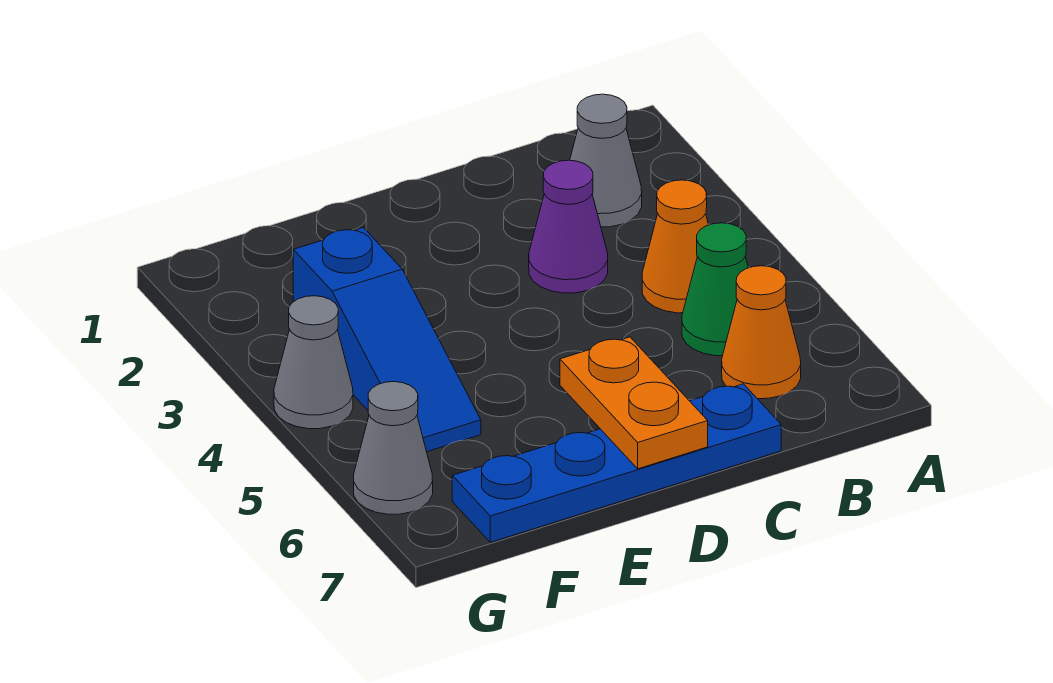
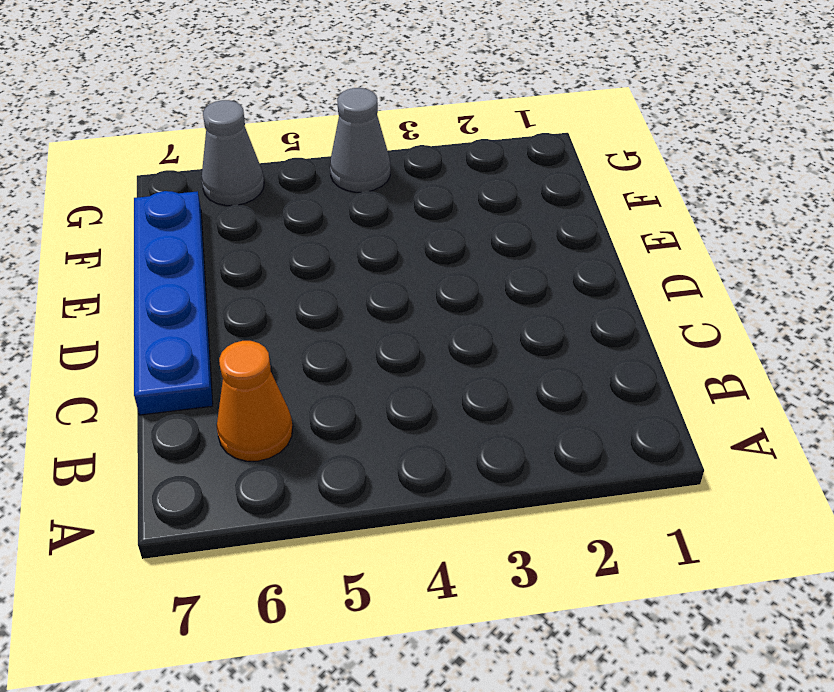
none -> grey cone B2 level 1
none -> orange cone B4 level 1

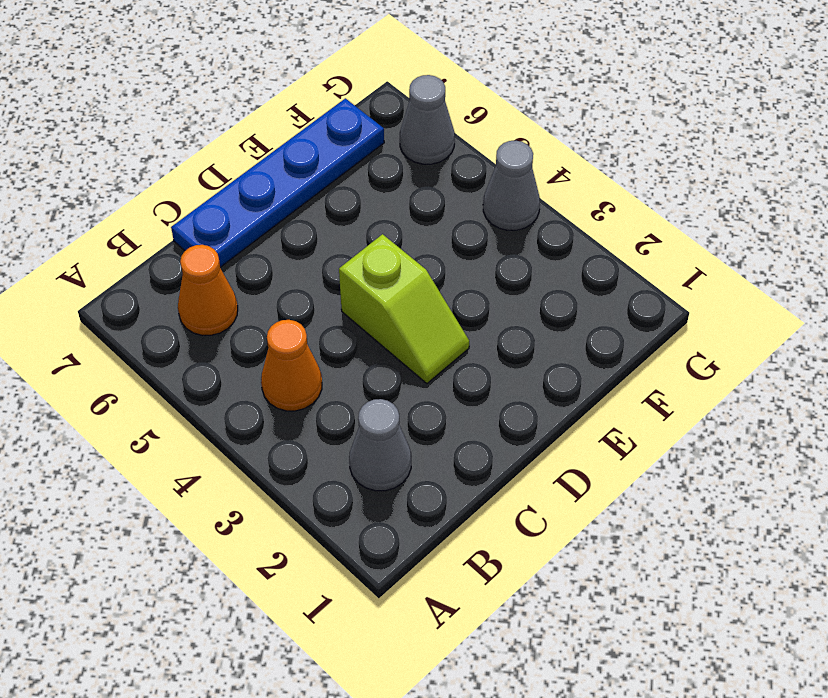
lime slope D3:D4 level 1 top 4 -> none
none -> green cone B5 level 1
none -> purple cone C3 level 1

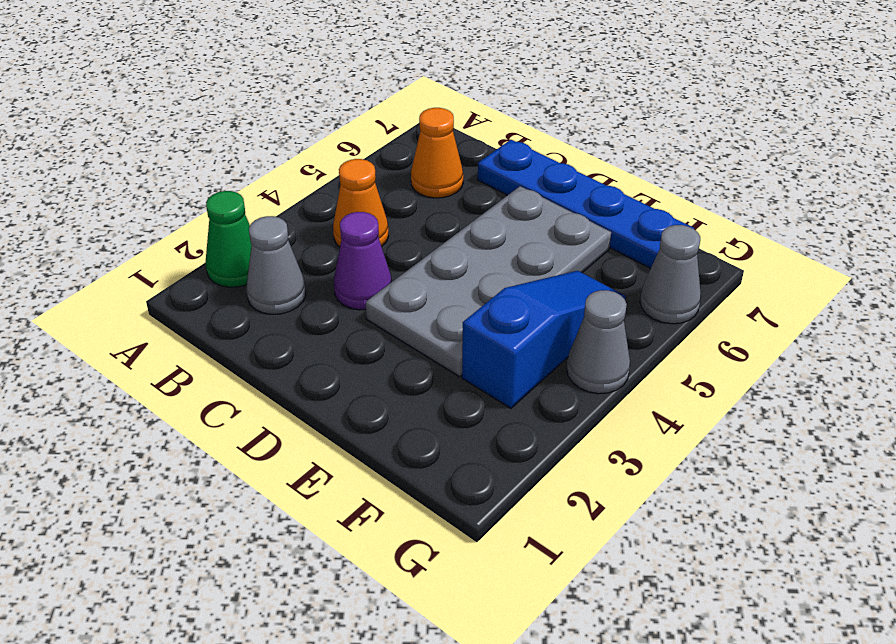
green cone A2 level 1 -> green cone B5 level 1
grey plate D3:E6 level 1 -> none
none -> orange plate D6:D7 level 2

